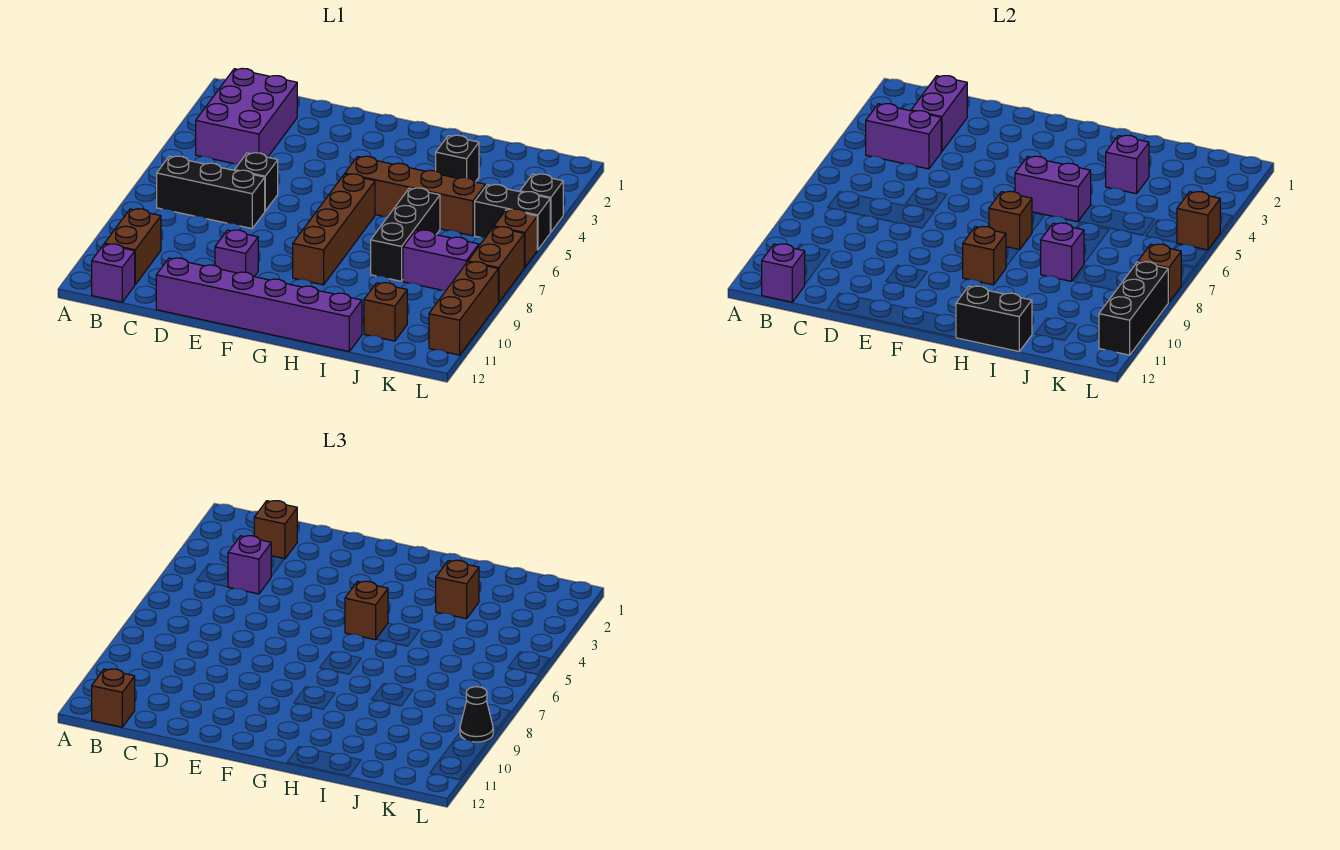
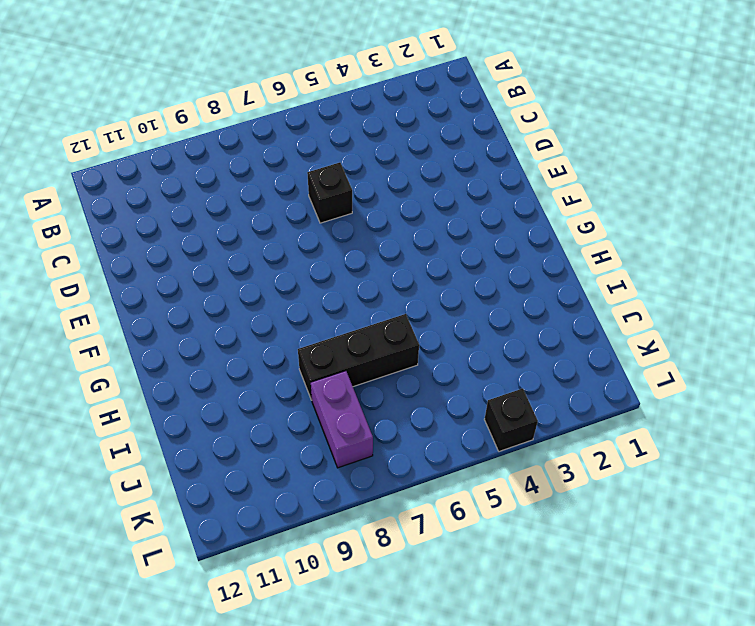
none -> purple brick B2:C4 level 1
none -> black brick B7:D7 level 1
none -> brown brick B10:B11 level 1
none -> purple brick B12 level 1

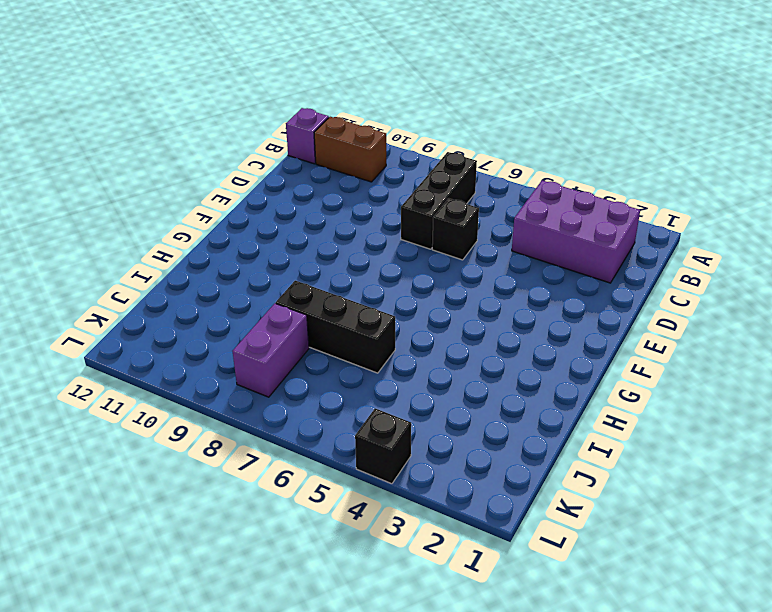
none -> purple brick D12:I12 level 1
none -> purple brick E10 level 1
none -> brown brick G5:J5 level 1
none -> brown brick G6:G9 level 1

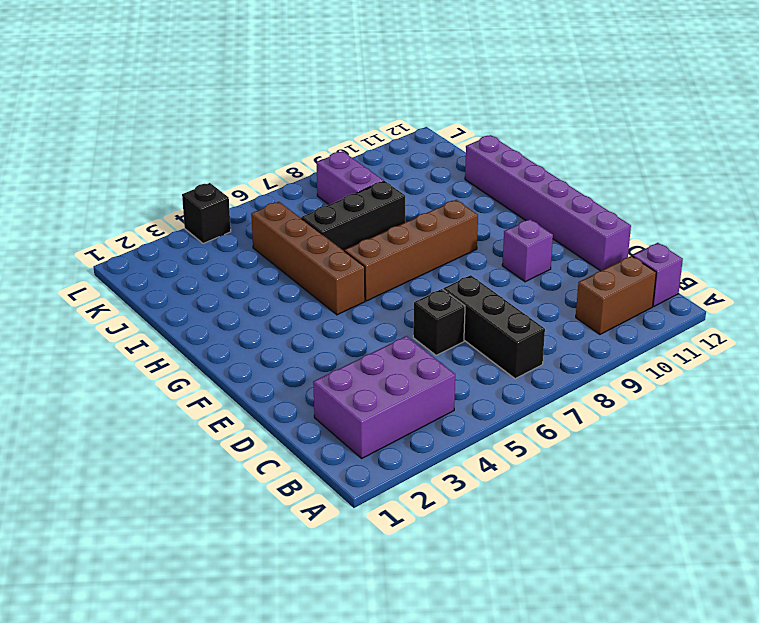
none -> black brick I3 level 1
none -> brown brick J11 level 1
none -> black brick K5:L5 level 1
none -> brown brick L6 level 1

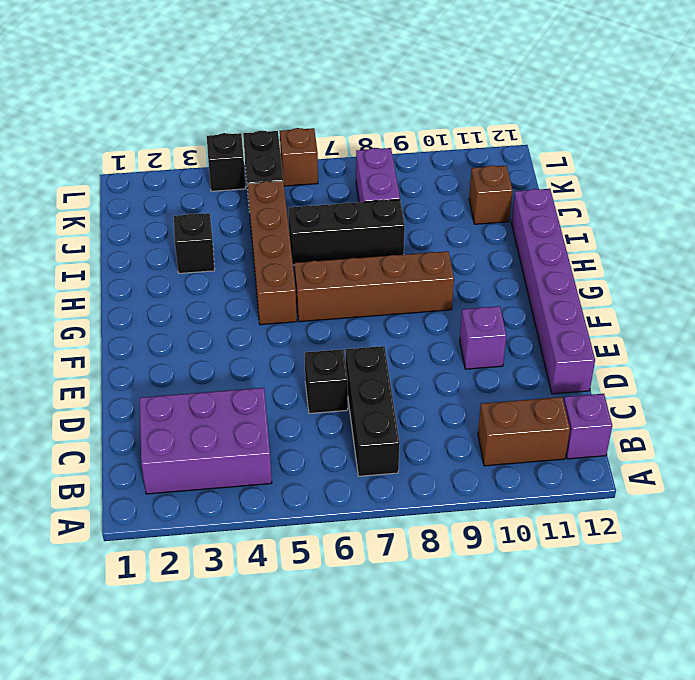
none -> brown brick L7:L8 level 1
none -> brown brick L9:L11 level 1
none -> purple brick B4:C4 level 2
none -> purple brick B12 level 2

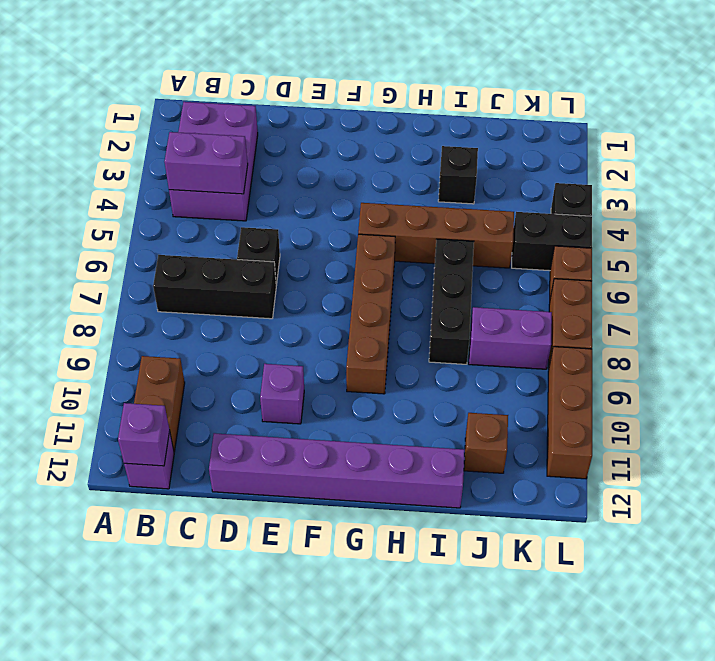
none -> purple brick C2:C3 level 2
none -> purple brick G5:H5 level 2
none -> brown brick G7 level 2
none -> brown brick G9 level 2

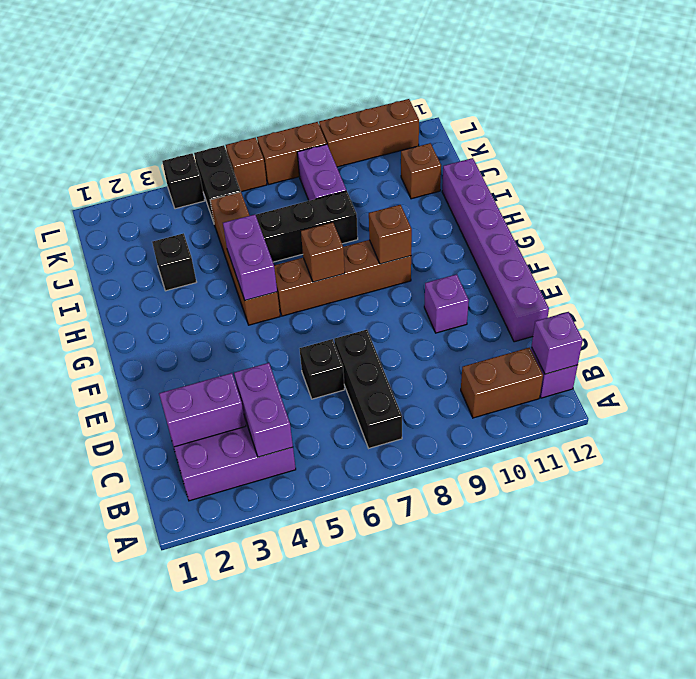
none -> black brick H12:I12 level 2
none -> purple brick I3 level 2
none -> purple brick I8 level 2
none -> brown brick L5 level 2

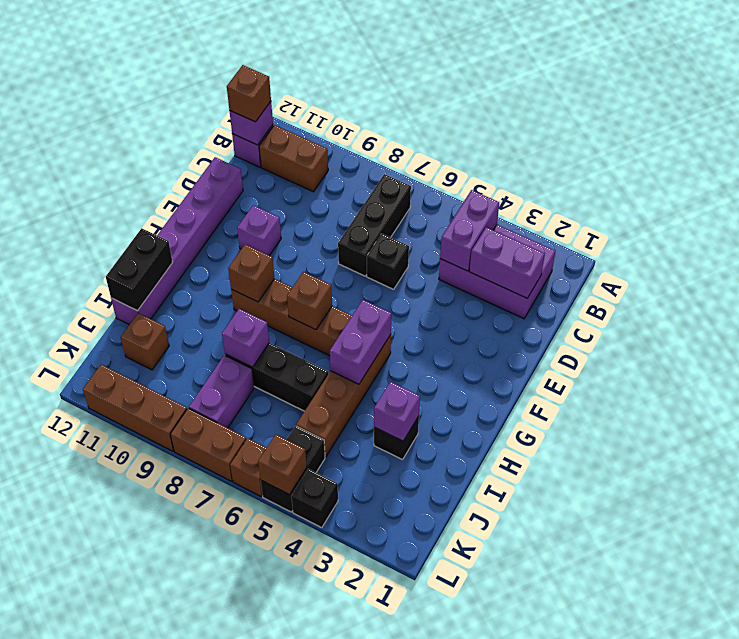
none -> brown brick L8 level 2
none -> black brick L9:L11 level 2
none -> brown brick C2 level 3
none -> purple brick C4 level 3

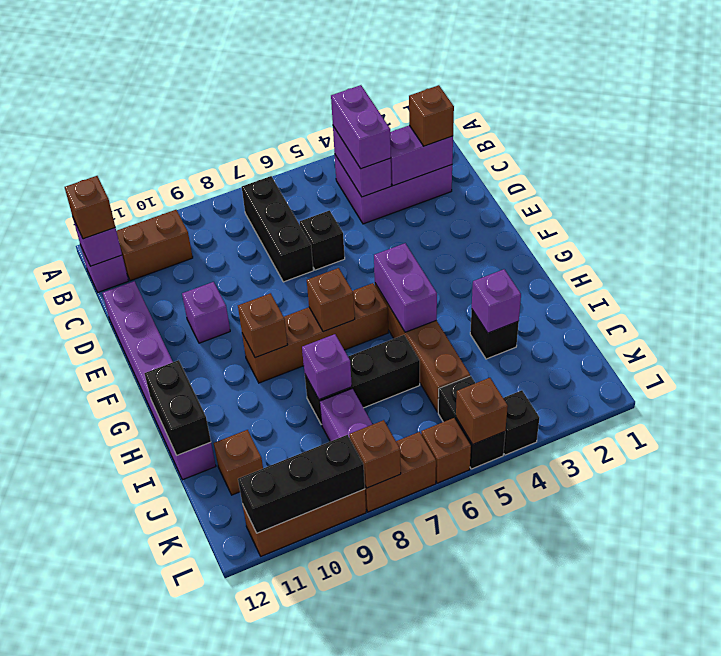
purple brick B4:C4 level 3 -> purple brick C4 level 3
none -> brown brick G5 level 3
none -> brown brick I3 level 3
none -> black cone L9 level 3

